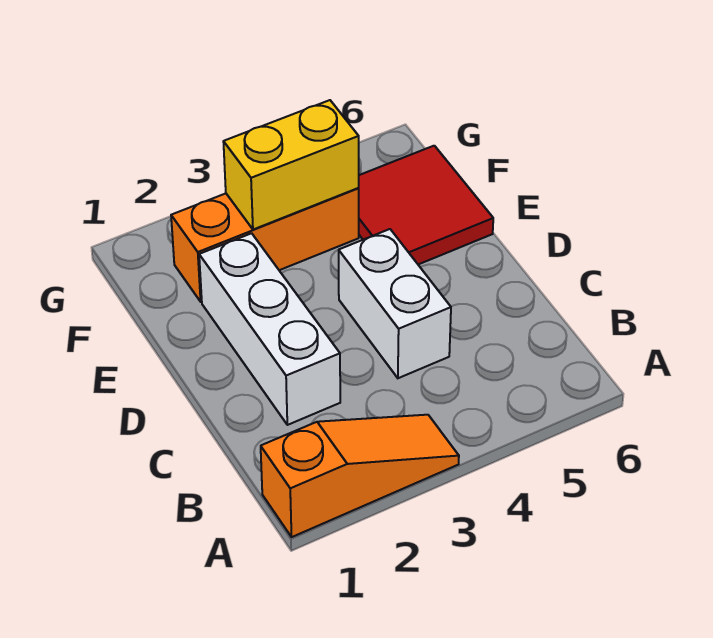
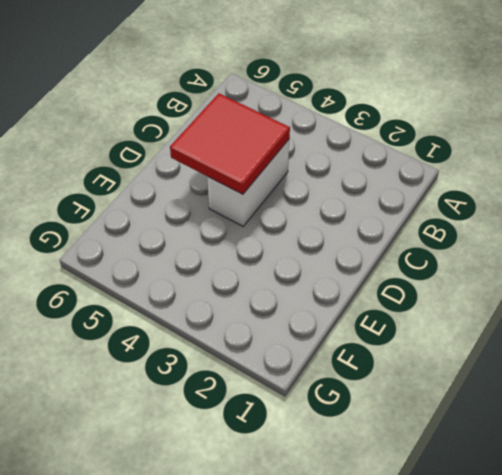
red tile C4:D5 level 2 -> red tile E5:F6 level 1
none -> orange slope A1:A3 level 1 top 1
none -> white brick C2:E2 level 1

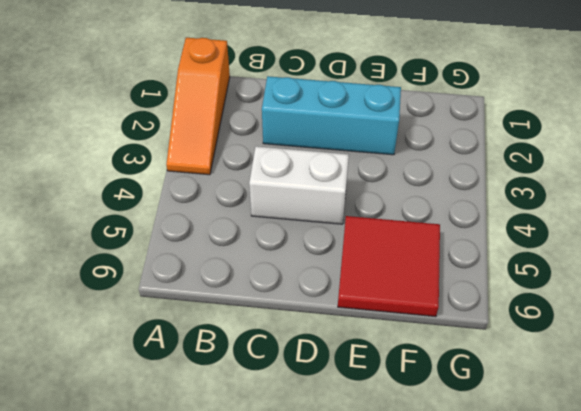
cyan brick C2:E2 level 1 -> white brick C2:E2 level 1
none -> orange brick F2:F4 level 1
none -> yellow brick F3:F4 level 2

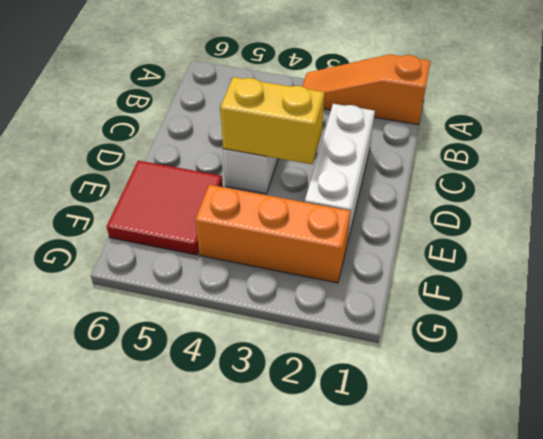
yellow brick D3:D4 level 2 -> yellow brick F3:F4 level 2

